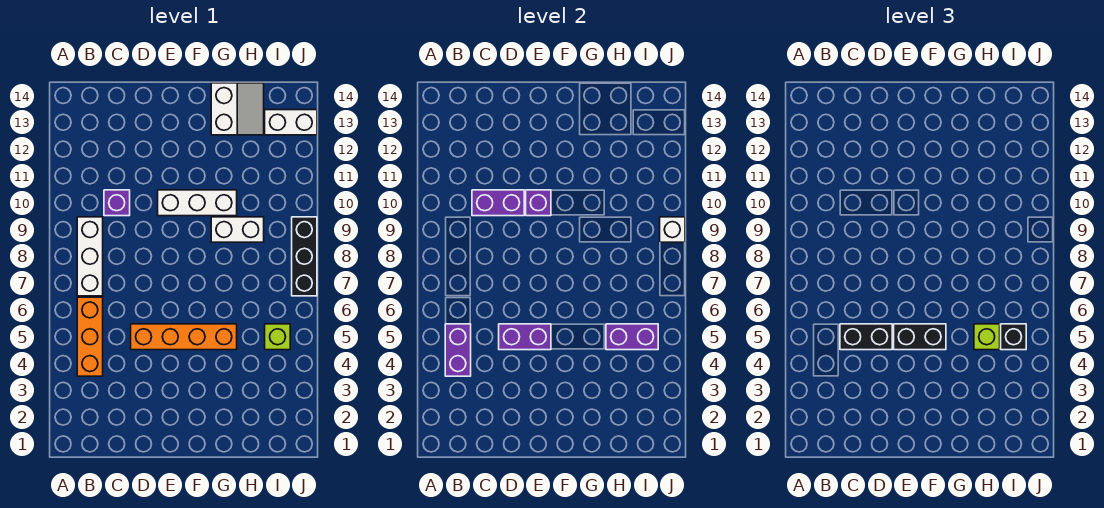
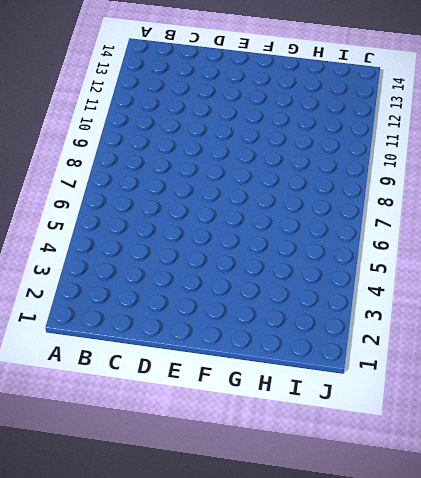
none -> orange brick B4:B6 level 1
none -> white brick B7:B9 level 1
none -> purple brick C10 level 1

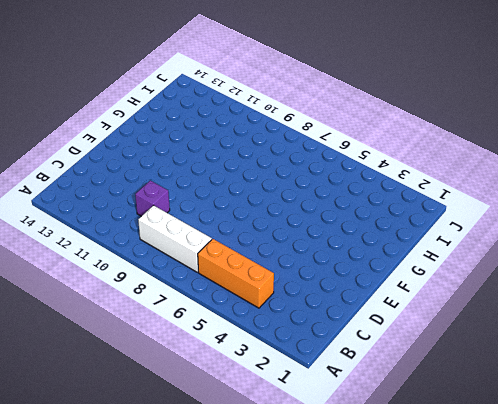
none -> orange brick D5:G5 level 1
none -> white brick E10:G10 level 1
none -> white brick G9:H9 level 1

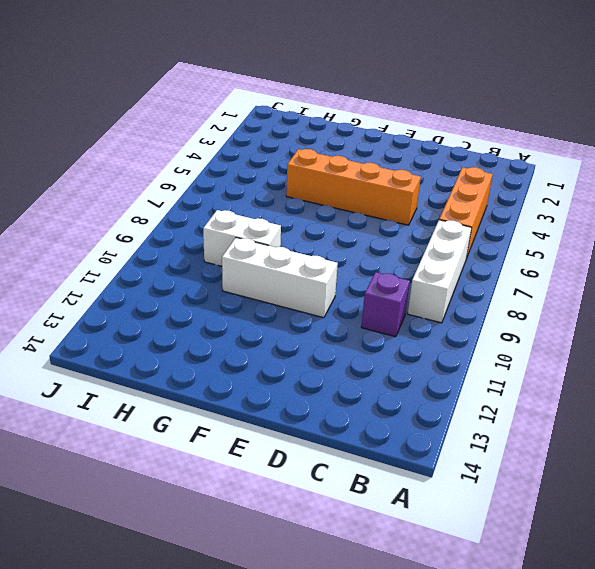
none -> white slope G13:H14 level 1 top G
none -> lime brick I5 level 1
none -> white brick I13:J13 level 1

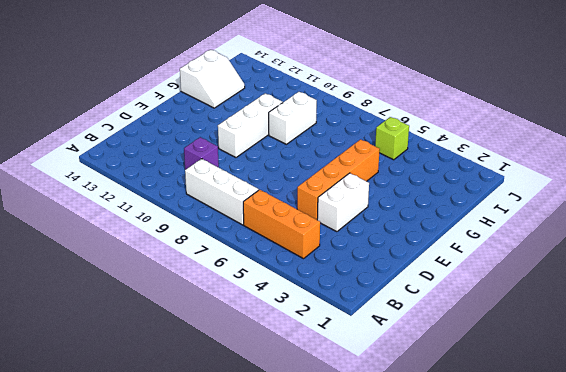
white brick D4:E4 level 1 -> white brick I13:J13 level 1
white slope G13:H14 level 1 top 14 -> white slope G13:H14 level 1 top G
none -> black brick J7:J9 level 1
none -> purple brick B4:B5 level 2
none -> purple brick C10:D10 level 2

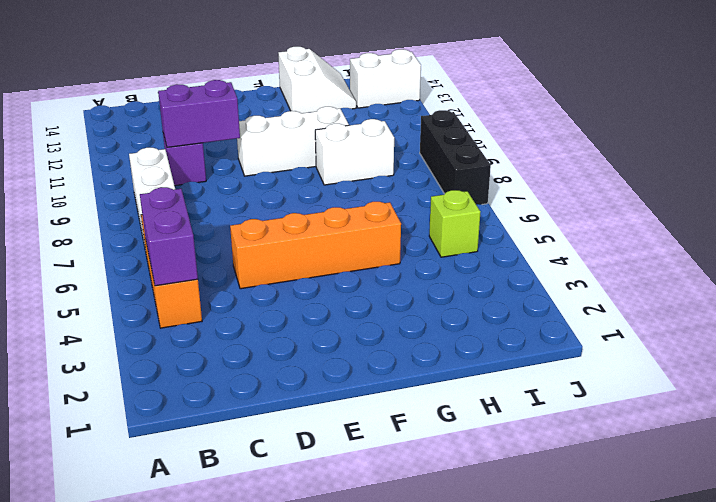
none -> purple brick D5:E5 level 2
none -> purple brick E10 level 2
none -> purple brick H5:I5 level 2

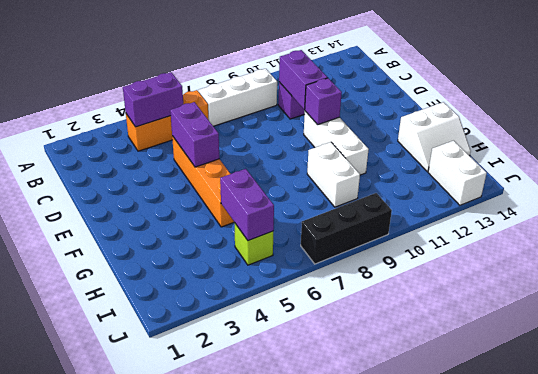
none -> white brick J9 level 2
none -> black brick C5:D5 level 3
none -> black brick E5:F5 level 3

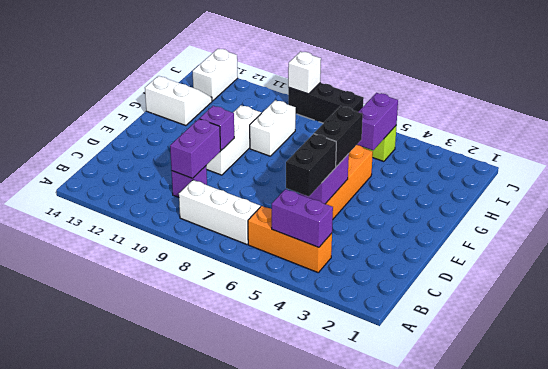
none -> lime brick H5 level 3
none -> black brick I5 level 3

